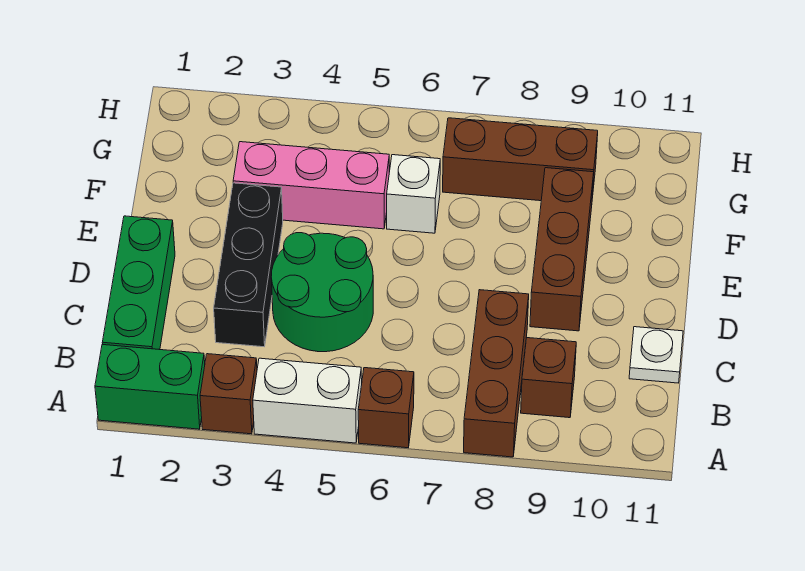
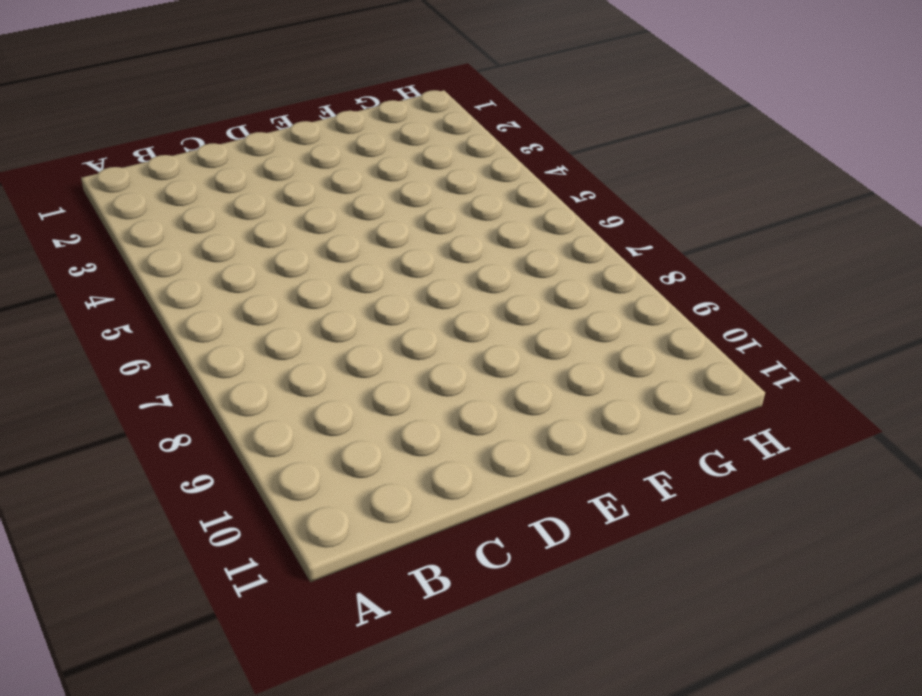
none -> green brick A1:A2 level 1
none -> brown brick A3 level 1
none -> white brick A4:A5 level 1

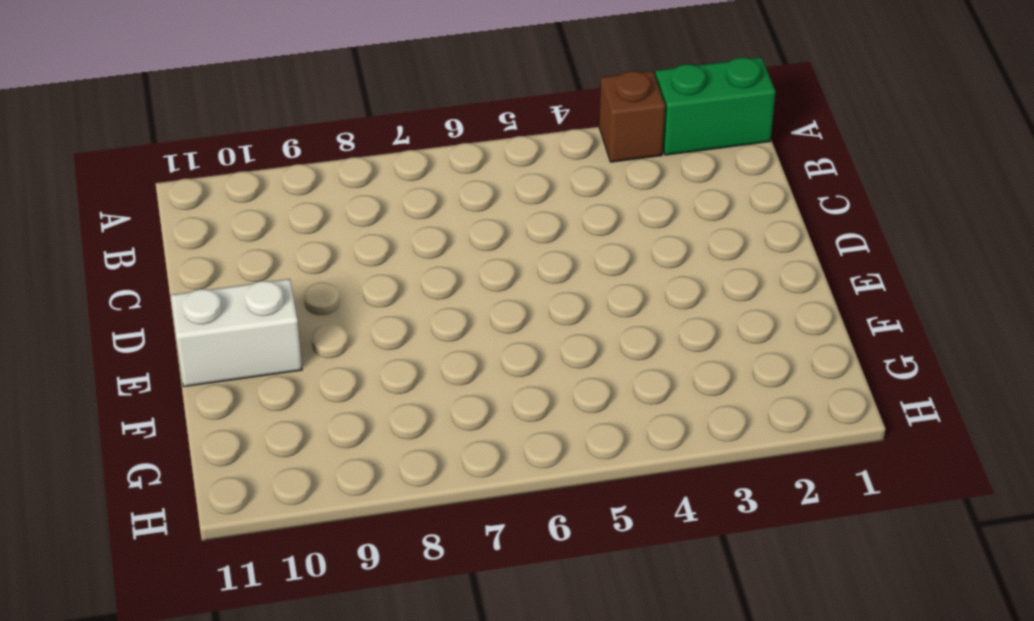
white brick E10:E11 level 1 -> white brick A4:A5 level 1
none -> brown brick A6 level 1
none -> brown brick A8:C8 level 1
none -> green brick B1:D1 level 1

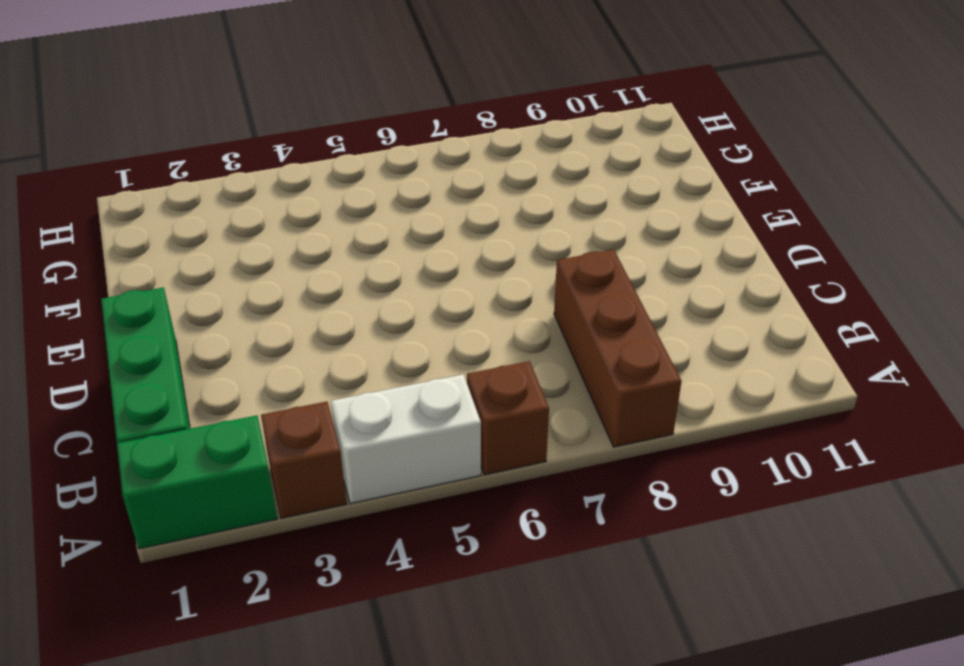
none -> brown brick B9 level 1
none -> black brick C3:E3 level 1
none -> green round brick C4:D5 level 1

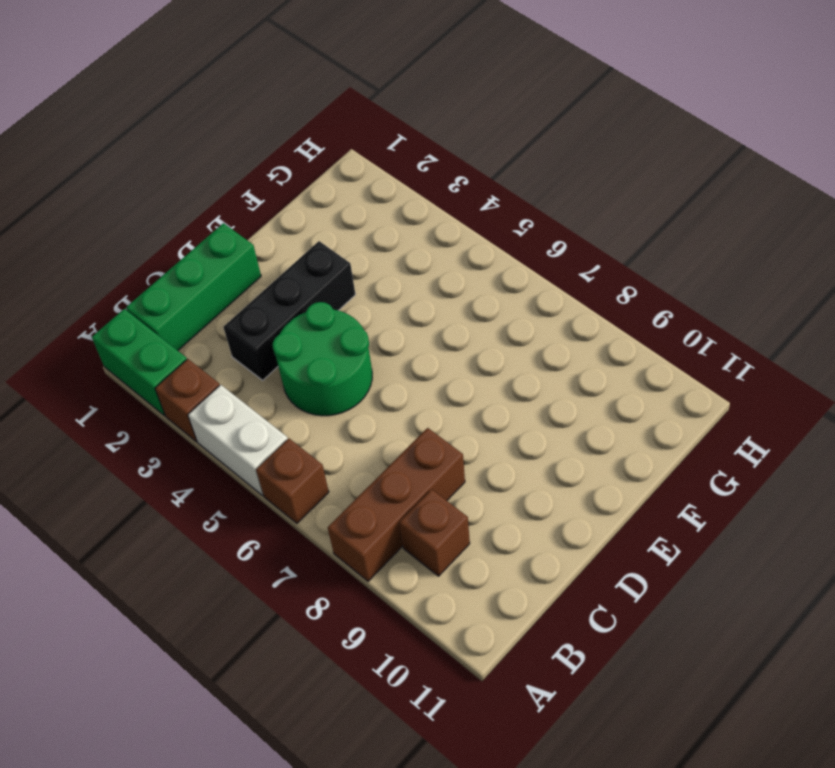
none -> white plate C11 level 1
none -> brown brick D9:F9 level 1
none -> pink brick F3:F5 level 1

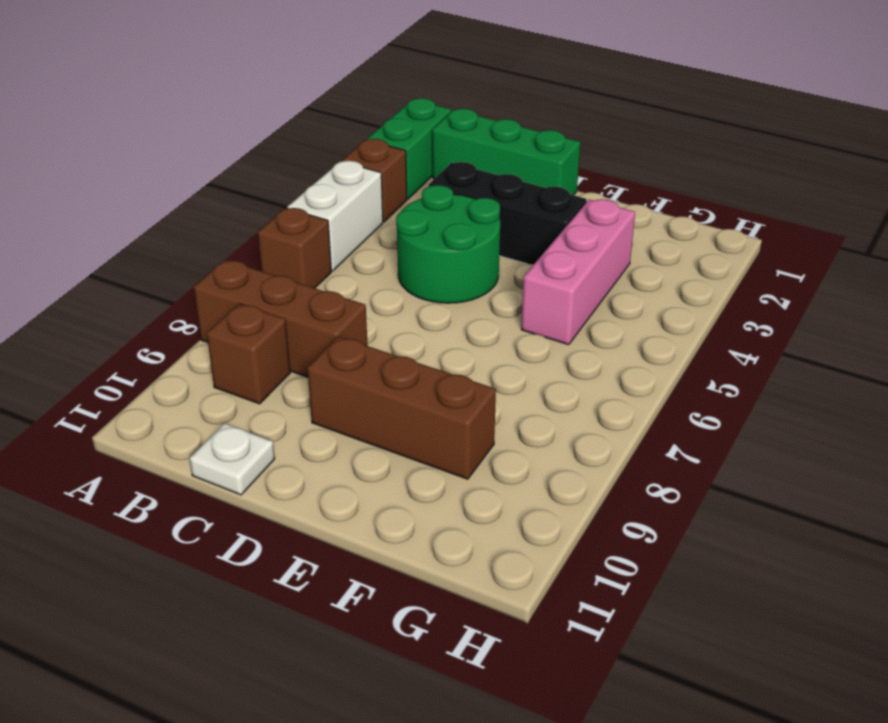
none -> white brick F6 level 1
none -> brown brick G7:G9 level 1

